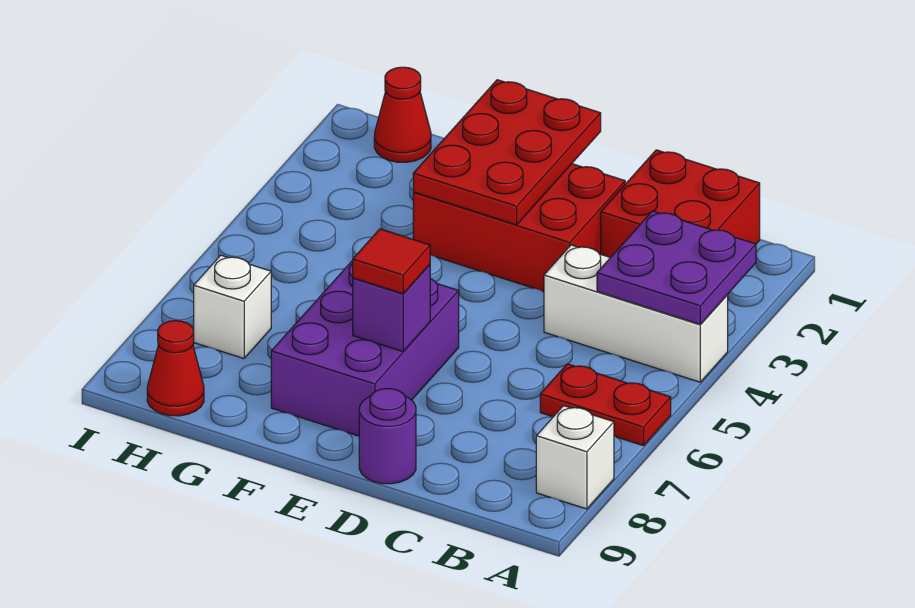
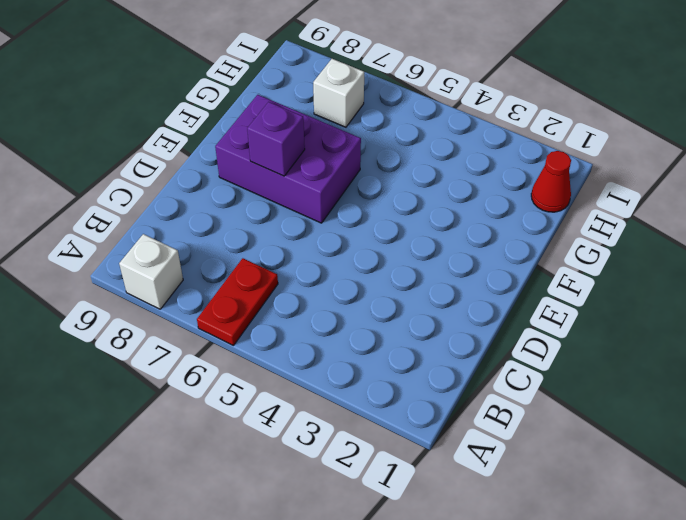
none -> white brick A4:C4 level 1
none -> red brick B1:C2 level 1
none -> red brick D2:F3 level 1

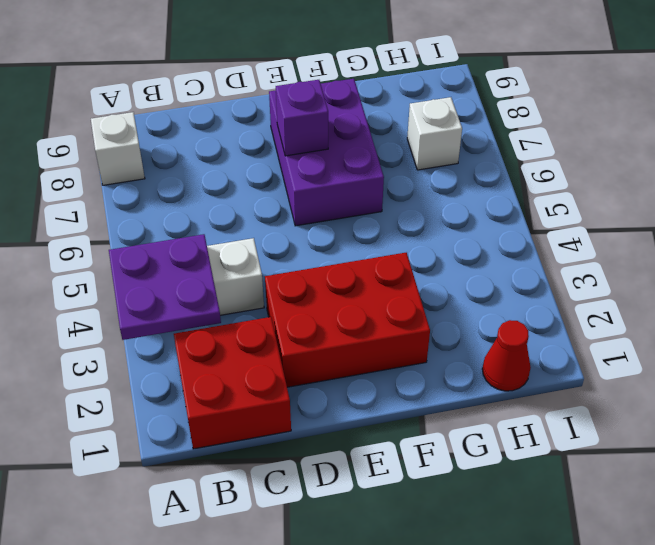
none -> red plate A6:B6 level 1
none -> purple round brick D9 level 1
none -> red cone H9 level 1

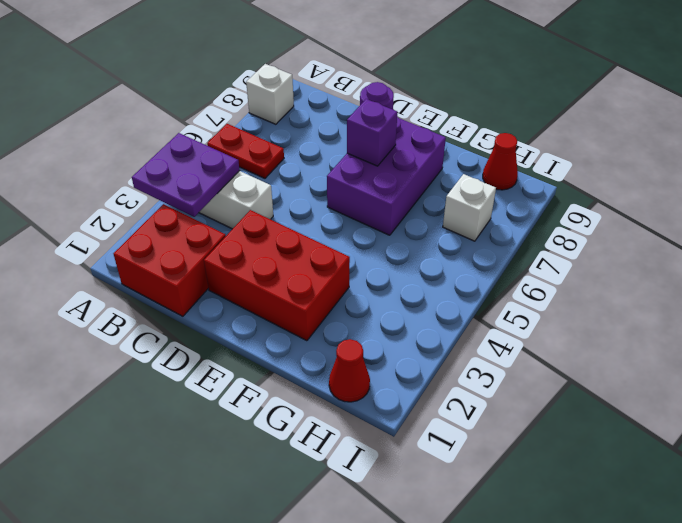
none -> red plate E1:F3 level 2
none -> red tile E7 level 3

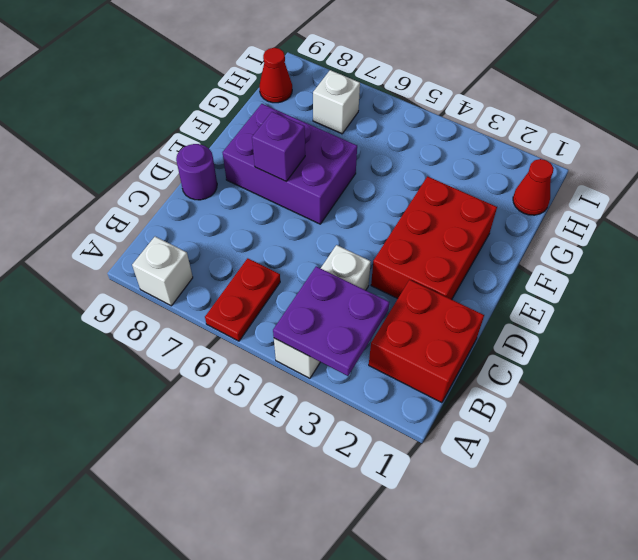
none -> red plate E1:F3 level 2
none -> red tile E7 level 3

